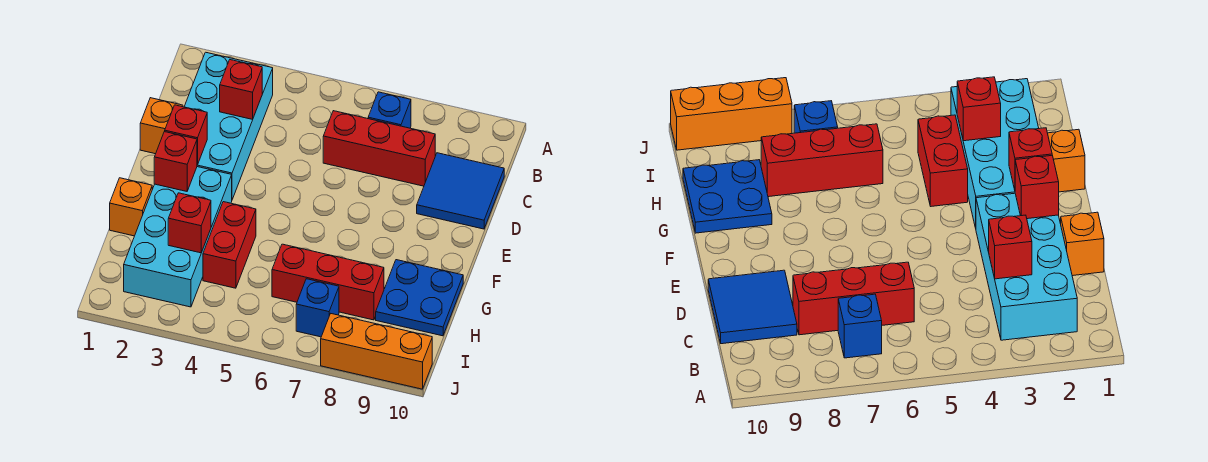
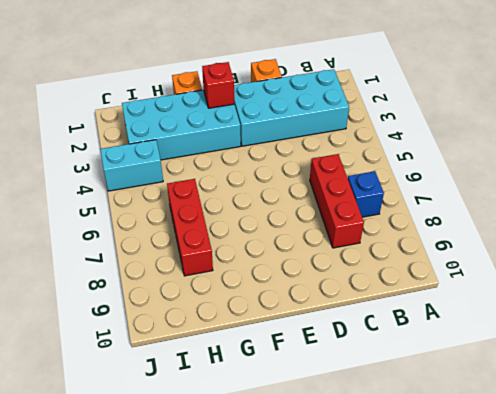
cyan brick I4:J4 level 1 -> none
none -> blue tile C9:D10 level 1
none -> red brick G4:H4 level 1
none -> blue plate G9:H10 level 1

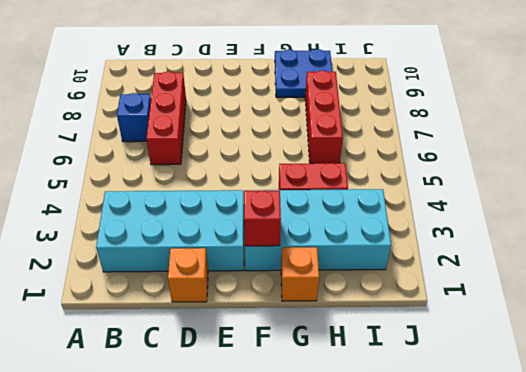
none -> blue tile C9:D10 level 1
none -> blue brick I7 level 1
none -> orange brick J8:J10 level 1

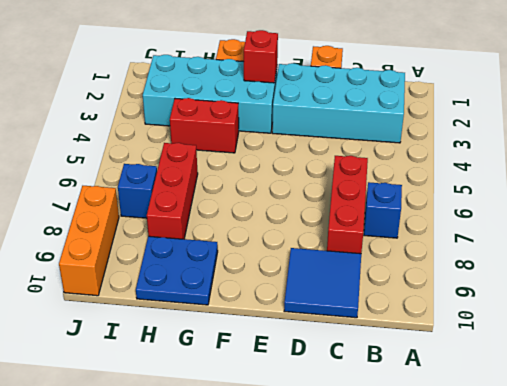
none -> red brick C3 level 2
none -> red brick E2 level 2
none -> red brick H3 level 2

